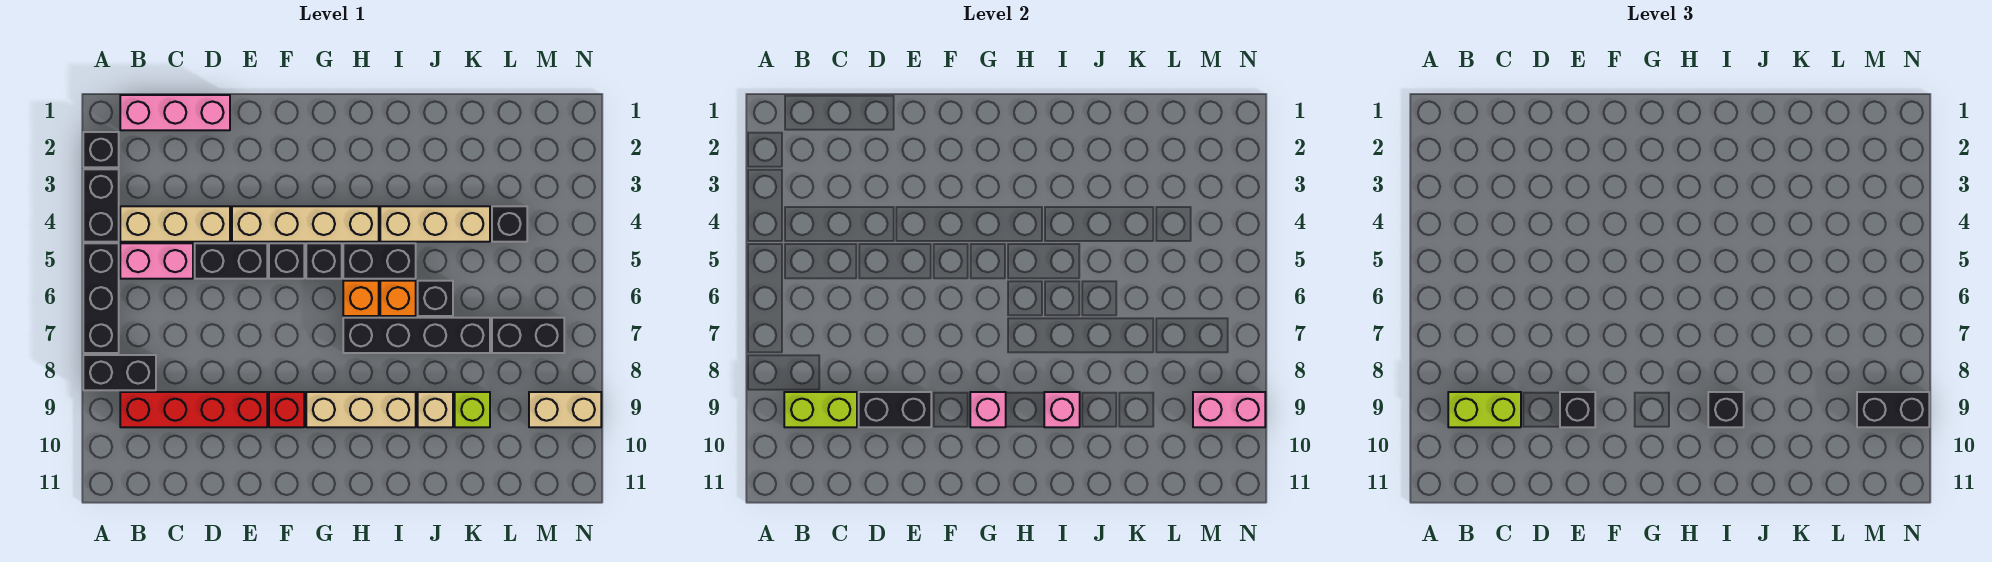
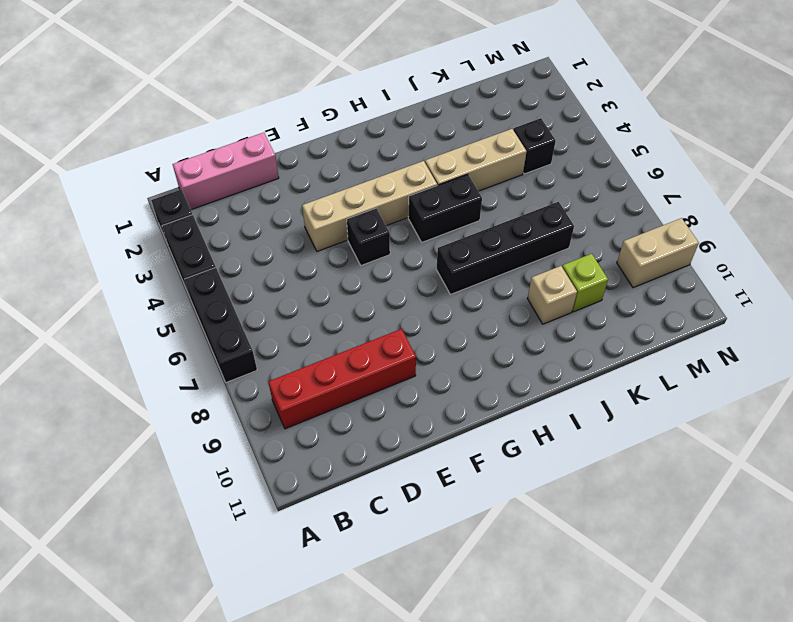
none -> black brick A8:B8 level 1
none -> tan brick B4:D4 level 1
none -> pink brick B5:C5 level 1
none -> black brick D5:E5 level 1

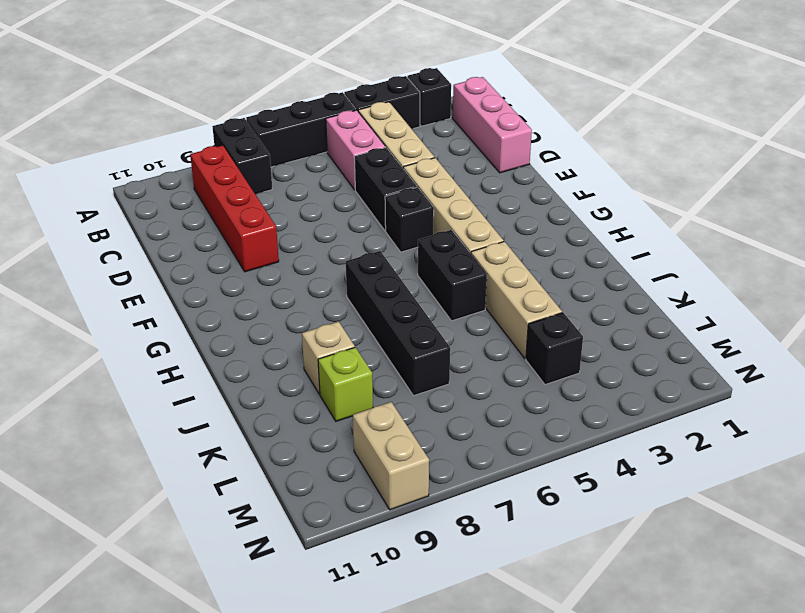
none -> red brick F9 level 1
none -> black brick G5 level 1
none -> tan brick G9:I9 level 1
none -> orange brick H6 level 1

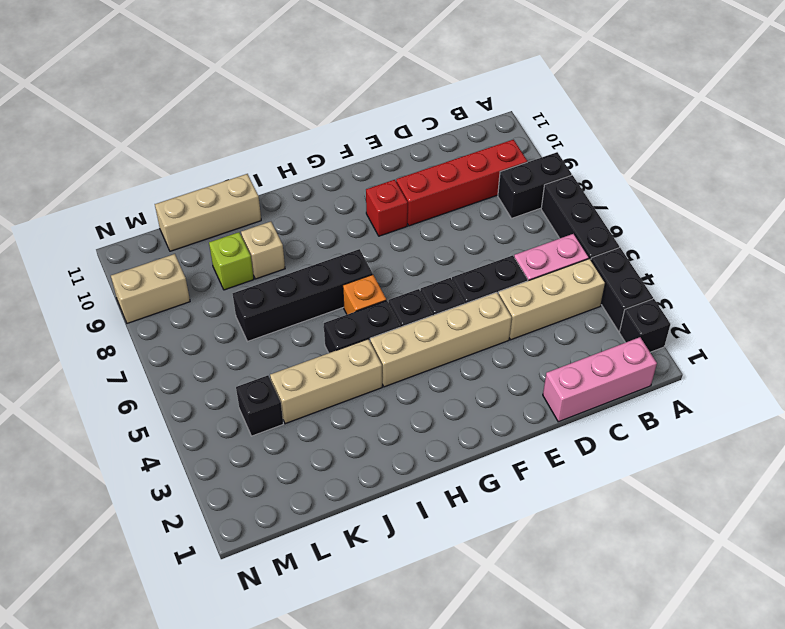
tan brick J11:L11 level 1 -> tan brick G9:I9 level 1
none -> orange brick I6 level 1
none -> black brick J6 level 1
none -> black brick L7:M7 level 1
none -> lime brick B9:C9 level 2

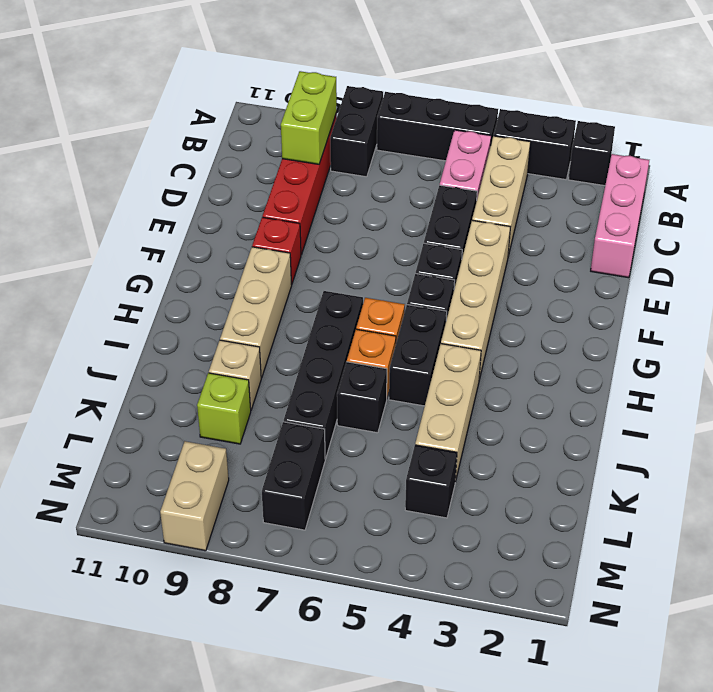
none -> black brick D9:E9 level 2
none -> pink brick G9 level 2
none -> pink brick I9 level 2
none -> pink brick M9:N9 level 2

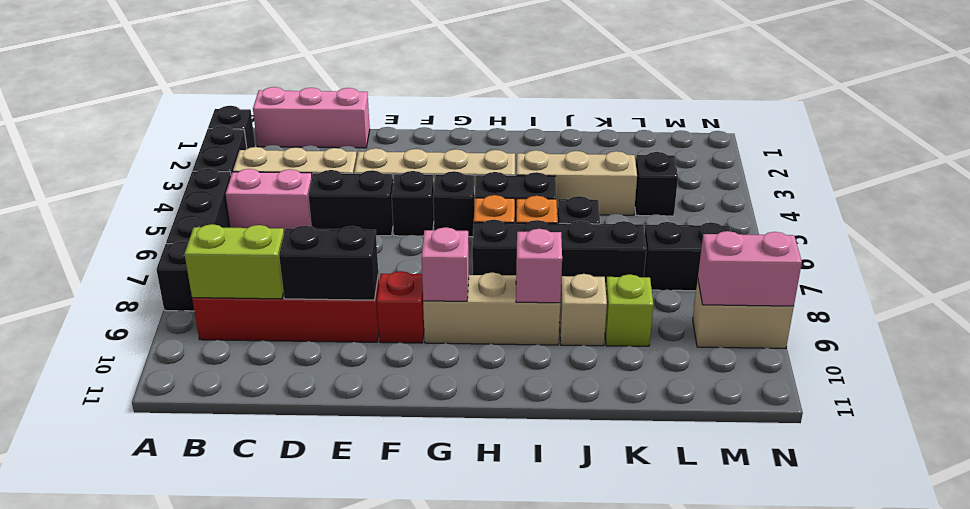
none -> lime brick B9:C9 level 3
none -> black brick E9 level 3
none -> black brick I9 level 3
none -> black brick M9:N9 level 3

